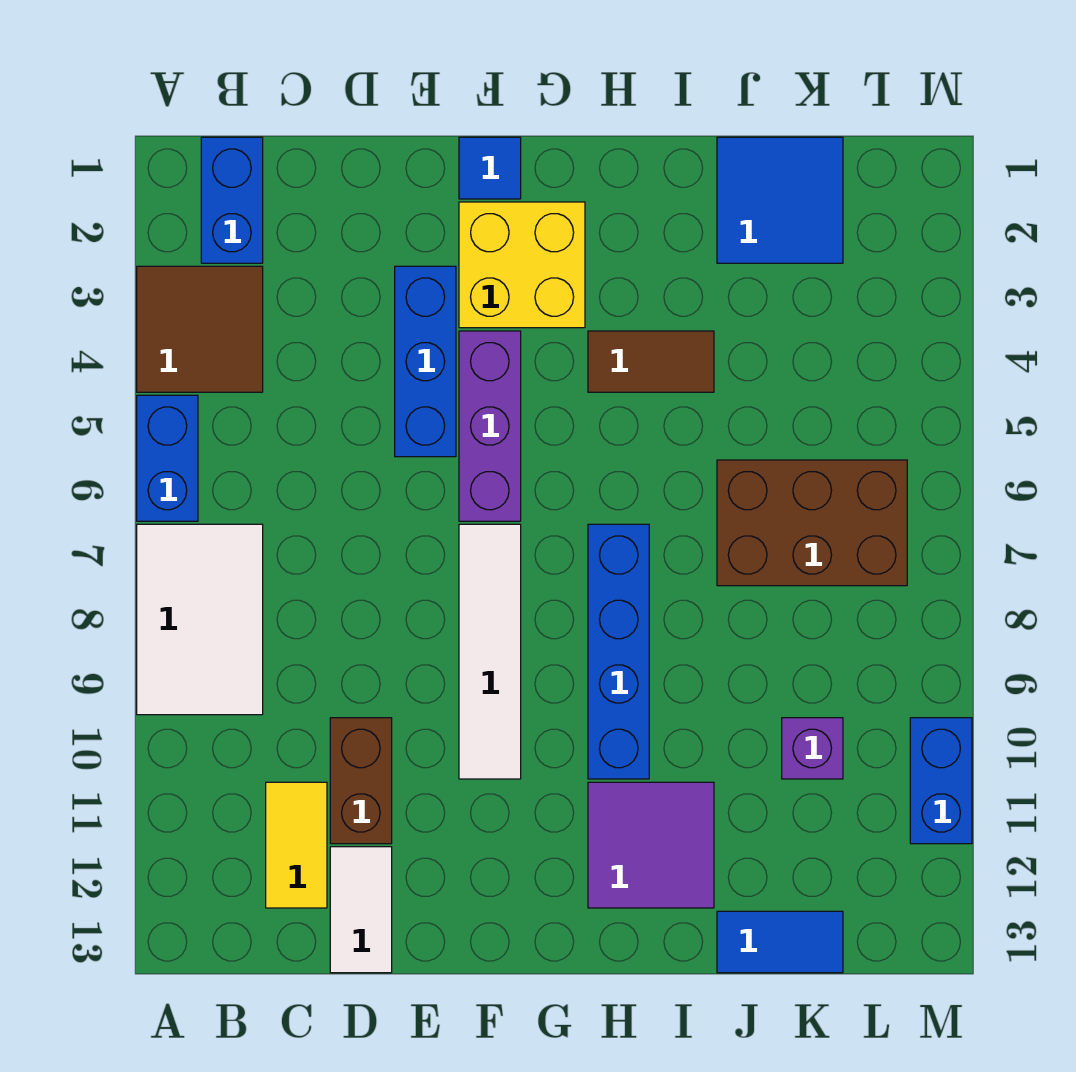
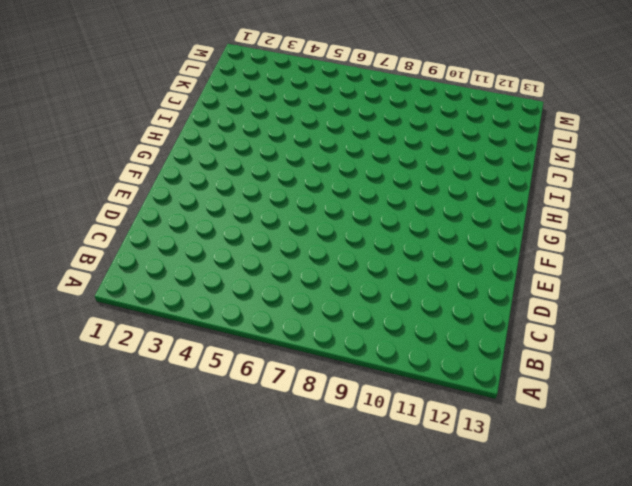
none -> brown tile A3:B4 level 1
none -> blue brick A5:A6 level 1
none -> white tile A7:B9 level 1

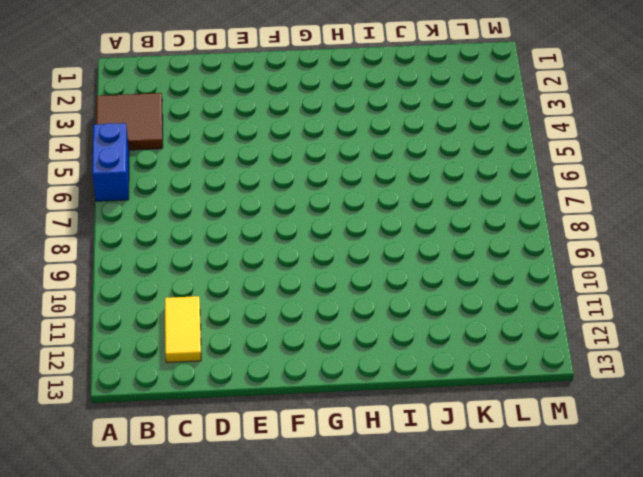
none -> white tile A7:B9 level 1
none -> blue brick B1:B2 level 1
none -> brown brick D10:D11 level 1

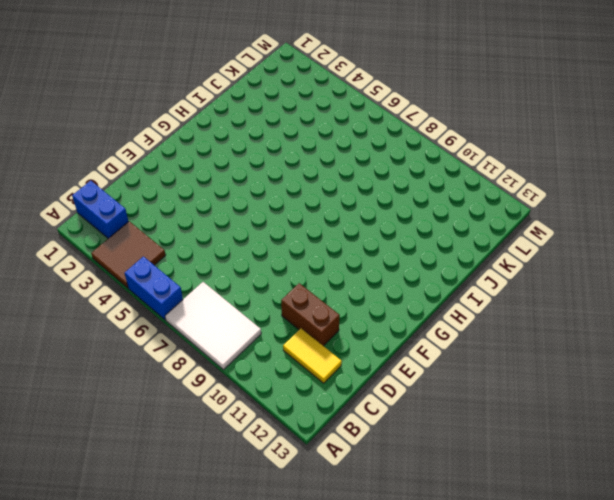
none -> white tile D12:D13 level 1
none -> blue brick E3:E5 level 1
none -> blue tile F1 level 1

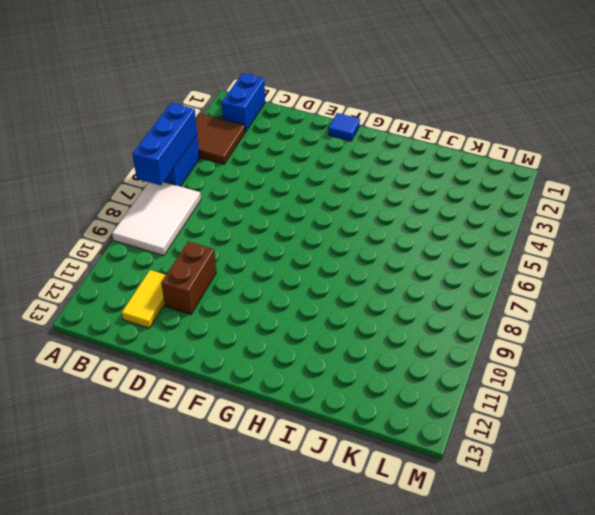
blue brick A5:A7 level 2 -> blue brick E3:E5 level 1
none -> white tile D12:D13 level 1
none -> yellow brick F2:G3 level 1
none -> purple brick F4:F6 level 1

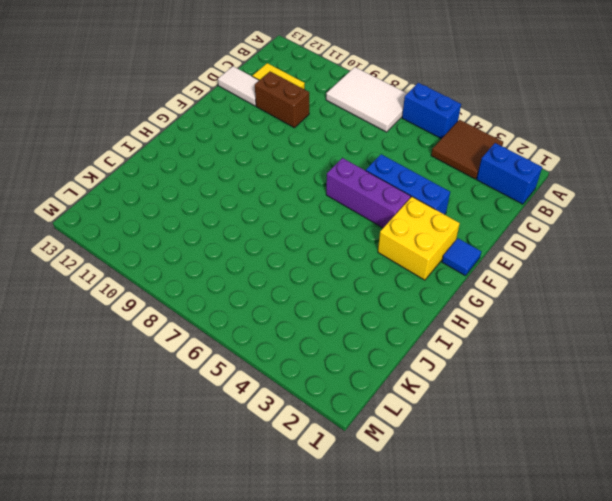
none -> white tile F7:F10 level 1
none -> brown tile H4:I4 level 1
none -> blue brick H7:H10 level 1

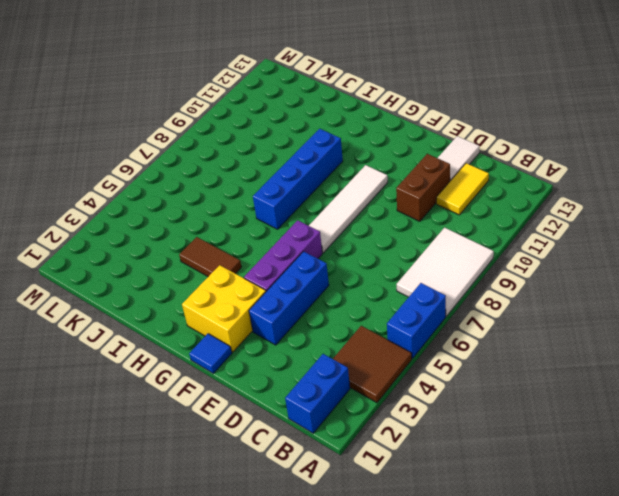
none -> purple tile H11:I12 level 1
none -> blue tile J1:K2 level 1
none -> brown brick J6:L7 level 1

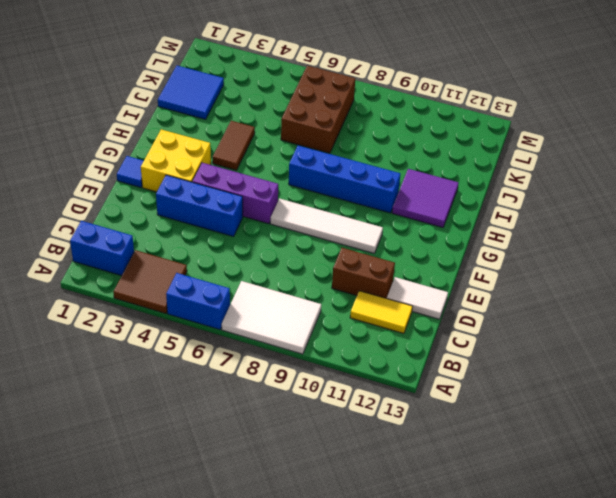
none -> blue tile J13:K13 level 1
none -> purple brick K10 level 1
none -> blue brick M10:M11 level 1

